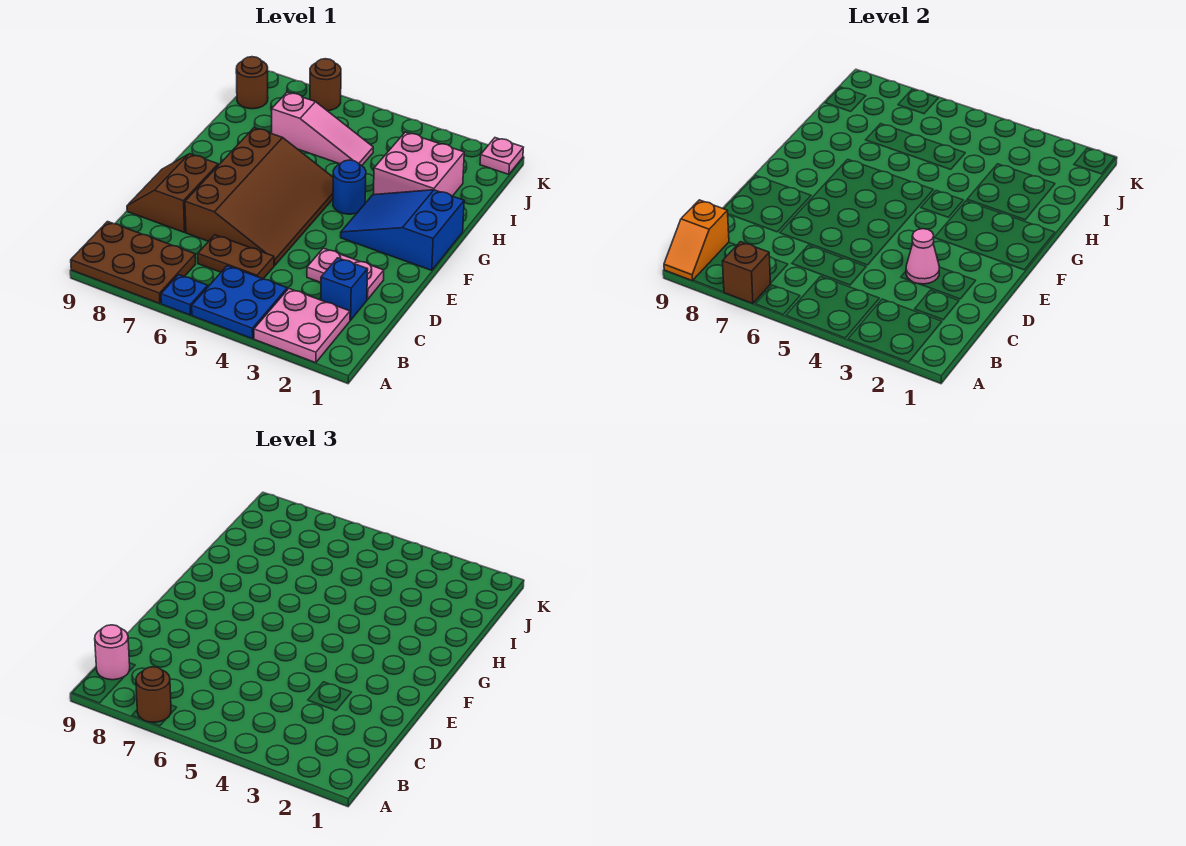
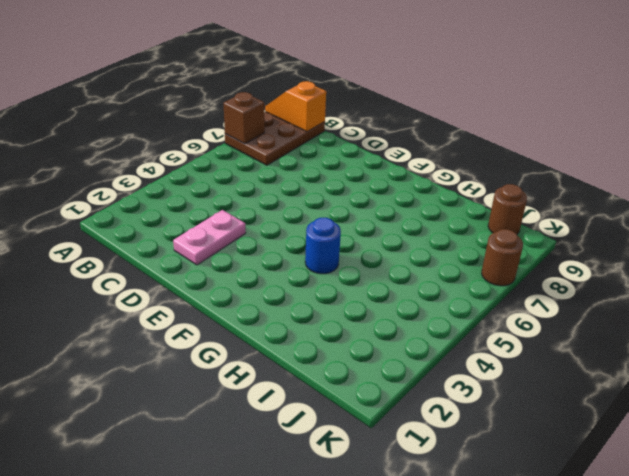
none -> pink plate A2:B3 level 1
none -> blue plate A4:B5 level 1
none -> blue plate A6 level 1

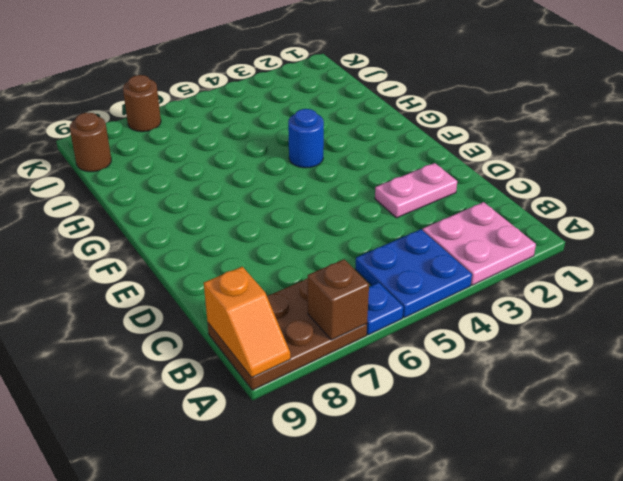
none -> blue brick C2 level 1
none -> brown plate C5:C6 level 1
none -> brown slope D5:G7 level 1 top 7

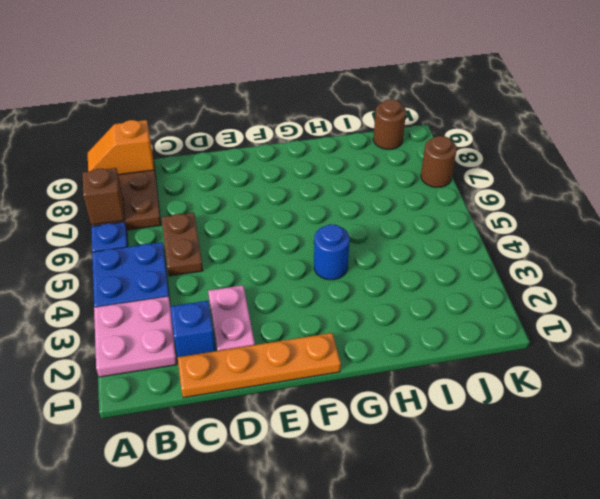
orange plate C1:F1 level 1 -> blue slope F1:G3 level 1 top 1
none -> brown slope D5:G7 level 1 top 7
none -> brown slope D8:E9 level 1 top 8
none -> pink brick H2:I3 level 1

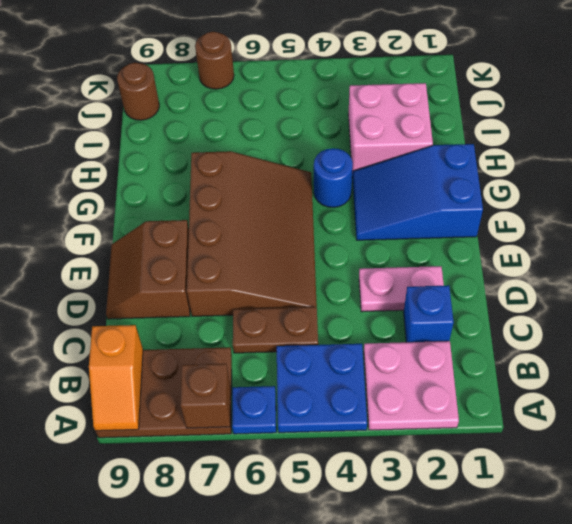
none -> pink slope I5:I7 level 1 top 7
none -> pink plate K1 level 1
none -> pink cone D3 level 2

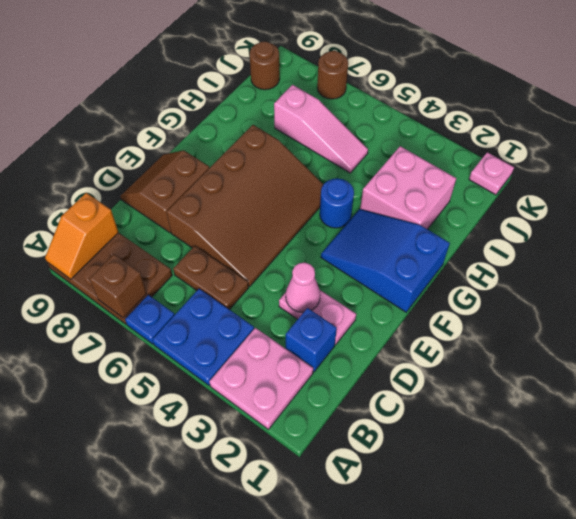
none -> brown round brick A7 level 3
none -> pink round brick B9 level 3

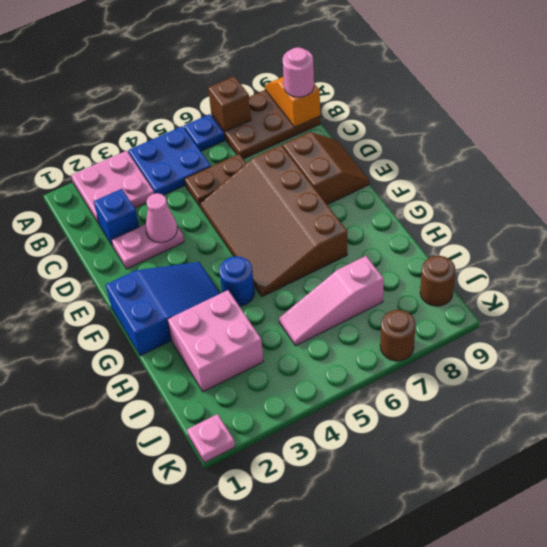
none -> brown round brick A7 level 3

